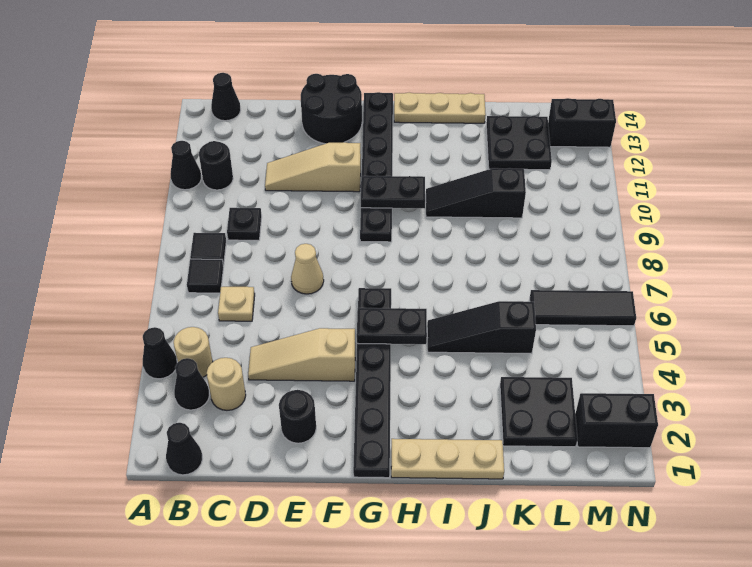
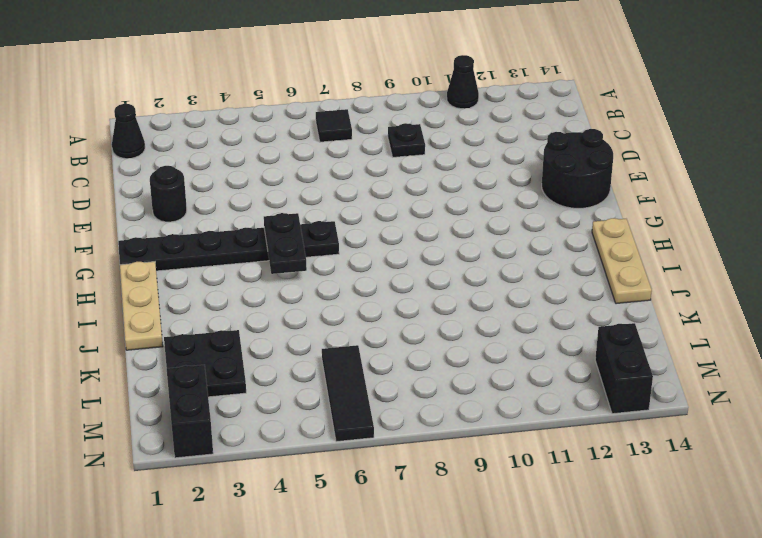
none -> black cone A4 level 1
none -> black cone B3 level 1
none -> tan round brick B4 level 1
none -> black tile B8 level 1

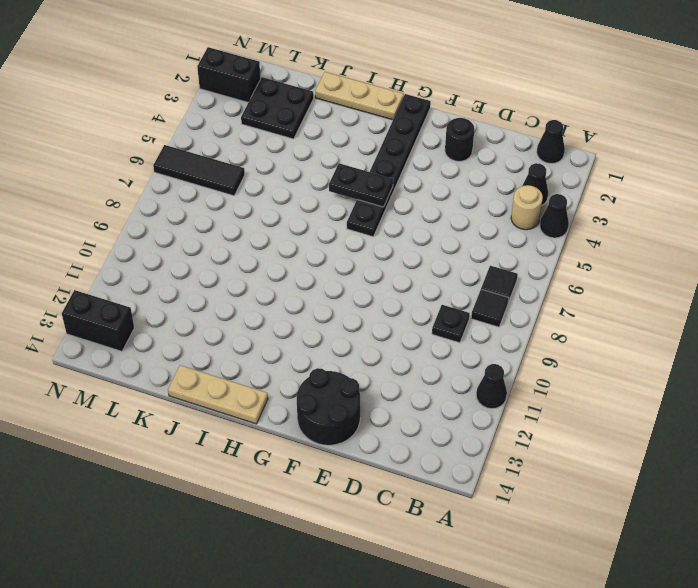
none -> black round brick B11 level 1
none -> black cone B14 level 1
none -> tan round brick C3 level 1
none -> tan plate C6 level 1

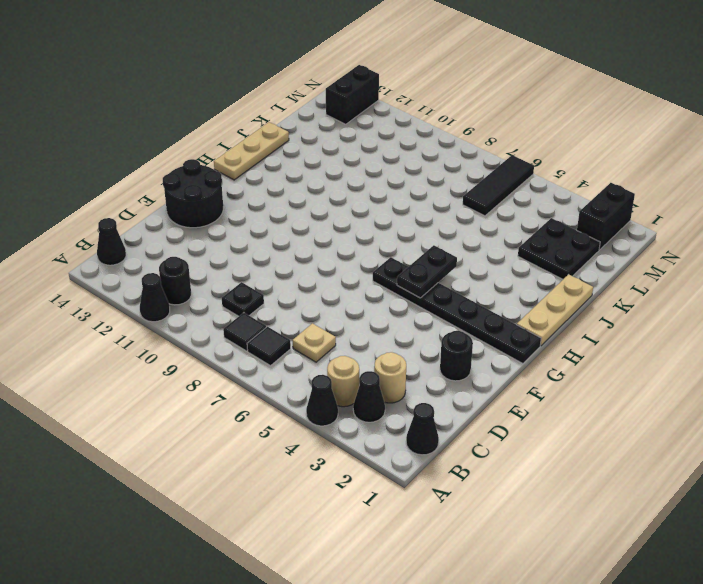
none -> tan slope D4:F4 level 1 top F
none -> tan slope D11:F11 level 1 top F
none -> tan cone E7 level 1
none -> black plate G9:G14 level 1

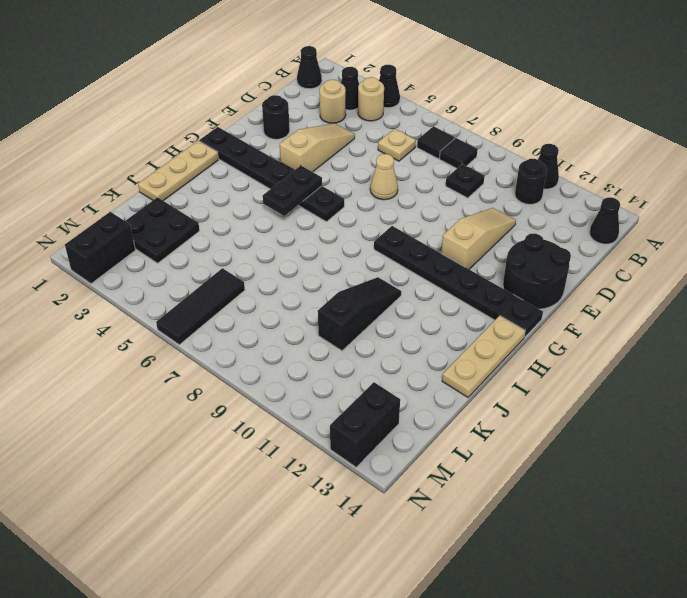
none -> black slope I5:K5 level 1 top K
none -> black plate K12:L13 level 1
none -> black plate G10:H10 level 2

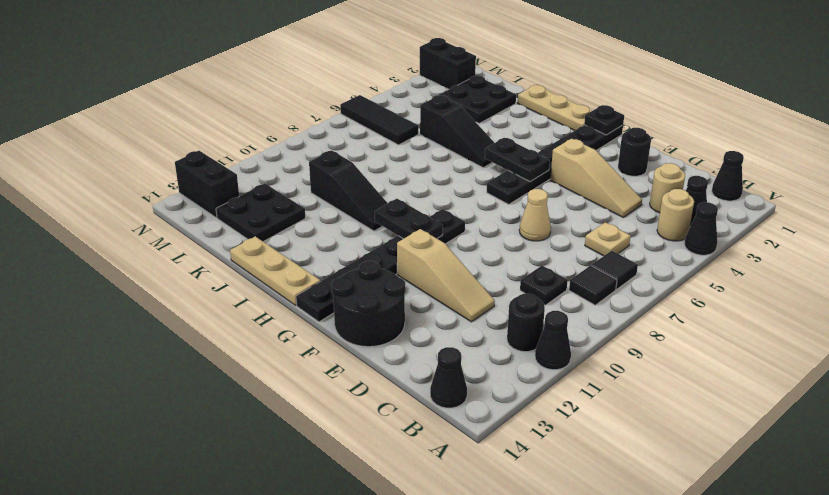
black plate G1 level 2 -> none

